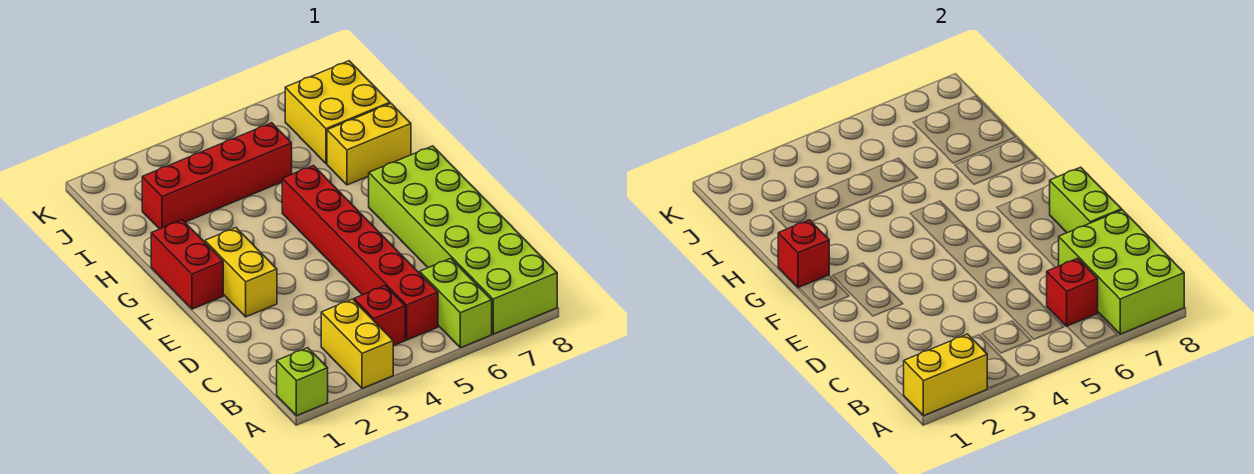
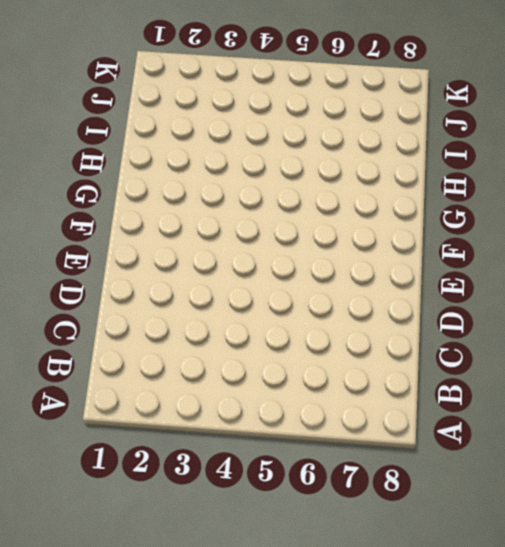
none -> lime brick A1 level 1
none -> yellow brick A3:B3 level 1
none -> lime brick A6:B6 level 1

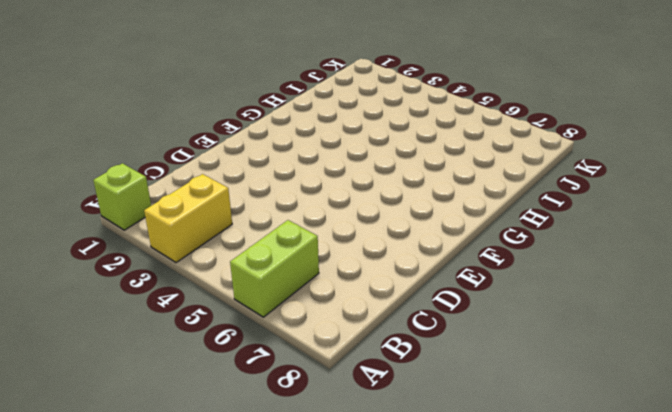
none -> lime brick A7:F8 level 1
none -> red brick B4 level 1
none -> red brick B5:G5 level 1

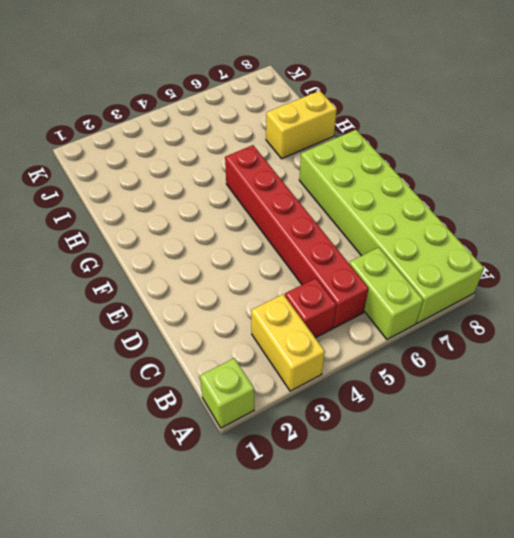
none -> yellow brick E2:F2 level 1
none -> red brick F1:G1 level 1
none -> red brick I2:I5 level 1

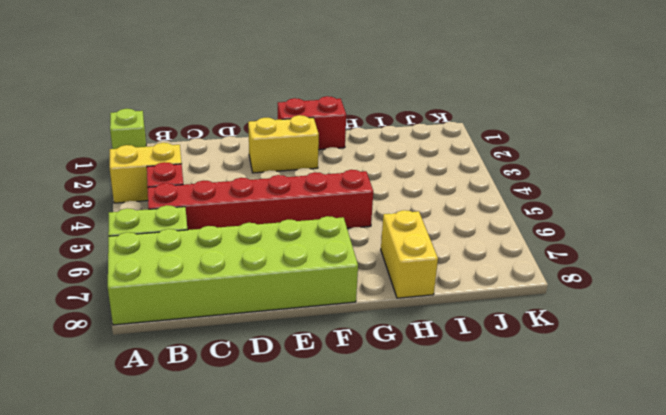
none -> red brick I2:I5 level 1
none -> yellow brick I7:J8 level 1
none -> yellow brick A1:A2 level 2

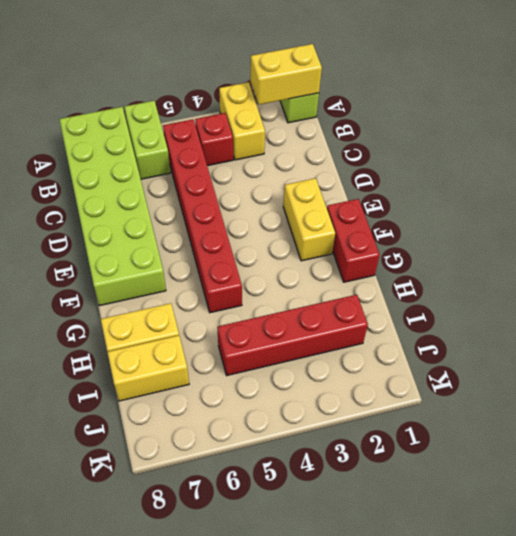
yellow brick I7:I8 level 1 -> yellow brick I7:J8 level 1
none -> lime brick A7:C8 level 2
none -> red brick B6 level 2
none -> lime brick D8:E8 level 2

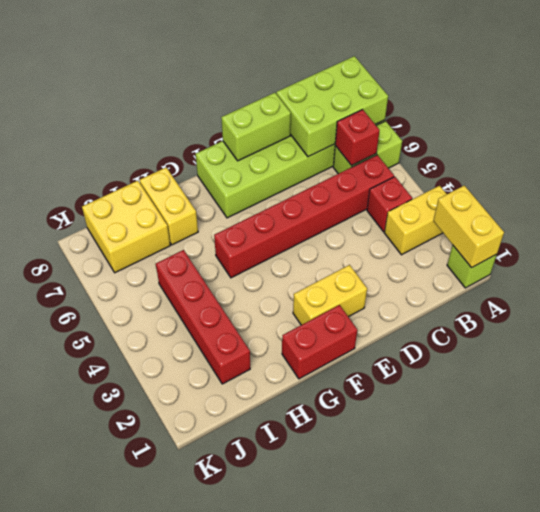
none -> red brick G1 level 2

